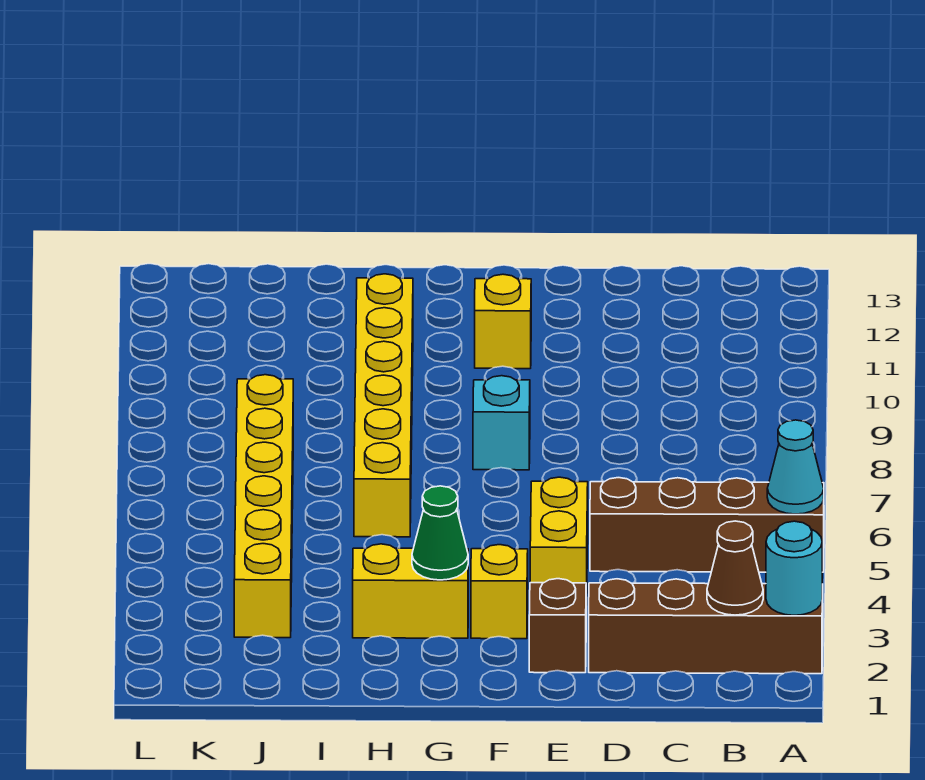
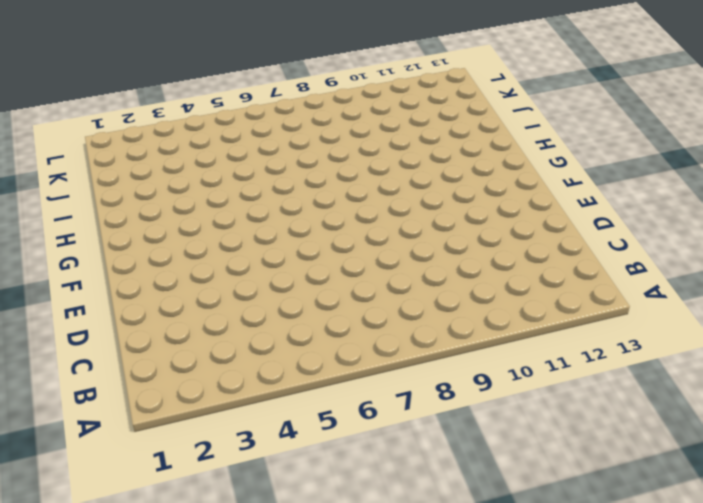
none -> brown brick A2:D2 level 1
none -> brown brick A5:D5 level 1
none -> brown brick E2 level 1

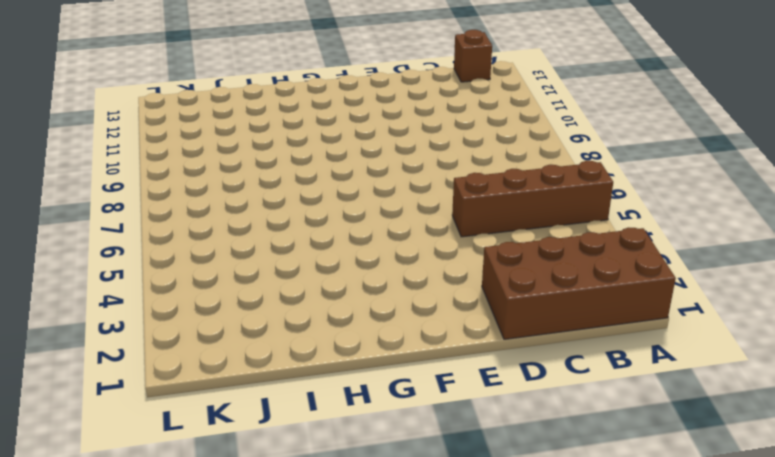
brown brick A1:D2 level 1 -> brown brick A2:D2 level 1
brown brick B13 level 1 -> brown brick E2 level 1
none -> yellow brick E4:E5 level 1
none -> yellow brick F3 level 1
none -> cyan brick F8 level 1

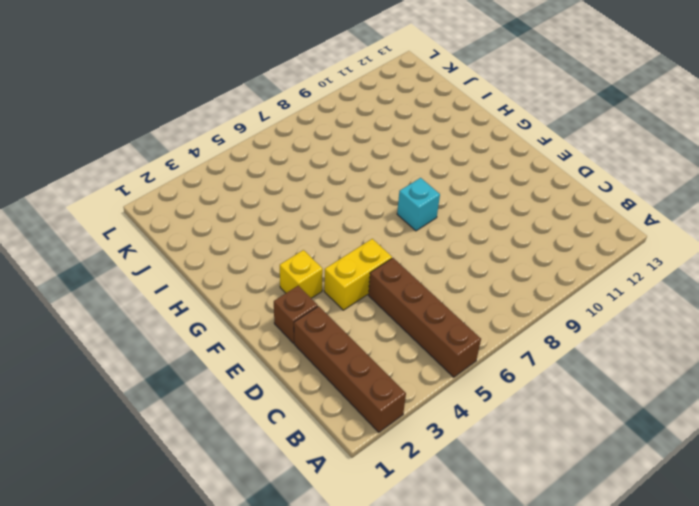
none -> yellow brick F11 level 1
none -> yellow brick G3:H3 level 1
none -> yellow brick H6:H11 level 1

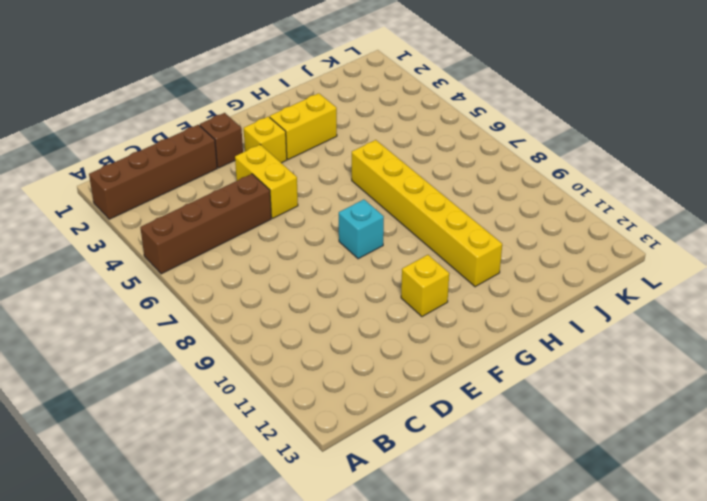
none -> yellow brick J3:J8 level 1
none -> cyan round brick A2 level 2
none -> cyan cone A5 level 2

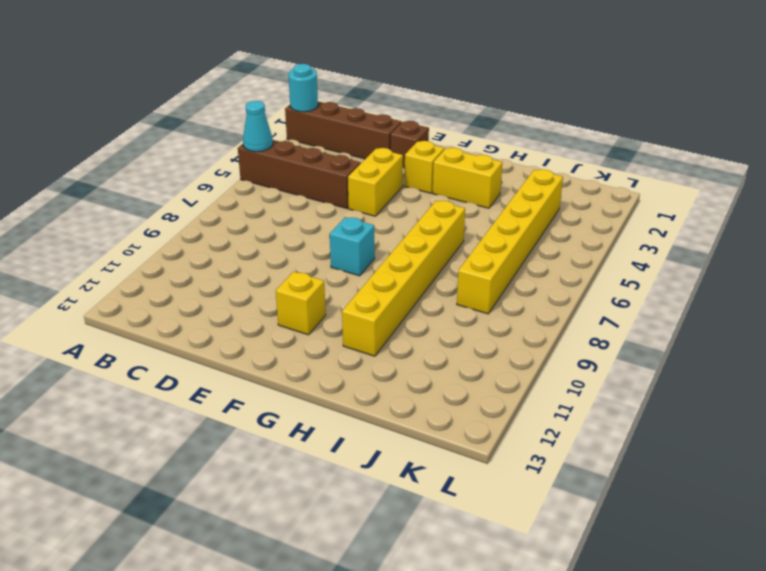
none -> brown cone B2 level 2
none -> green cone G3 level 2

